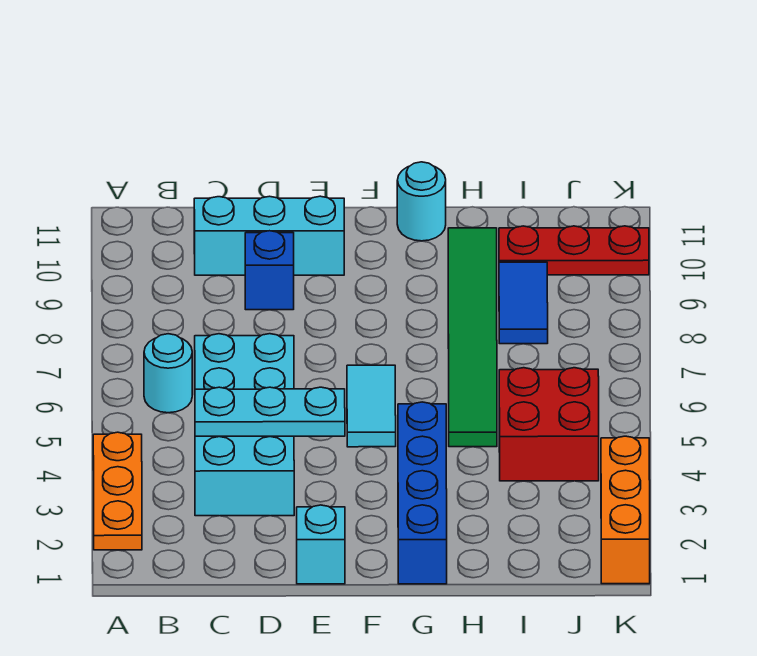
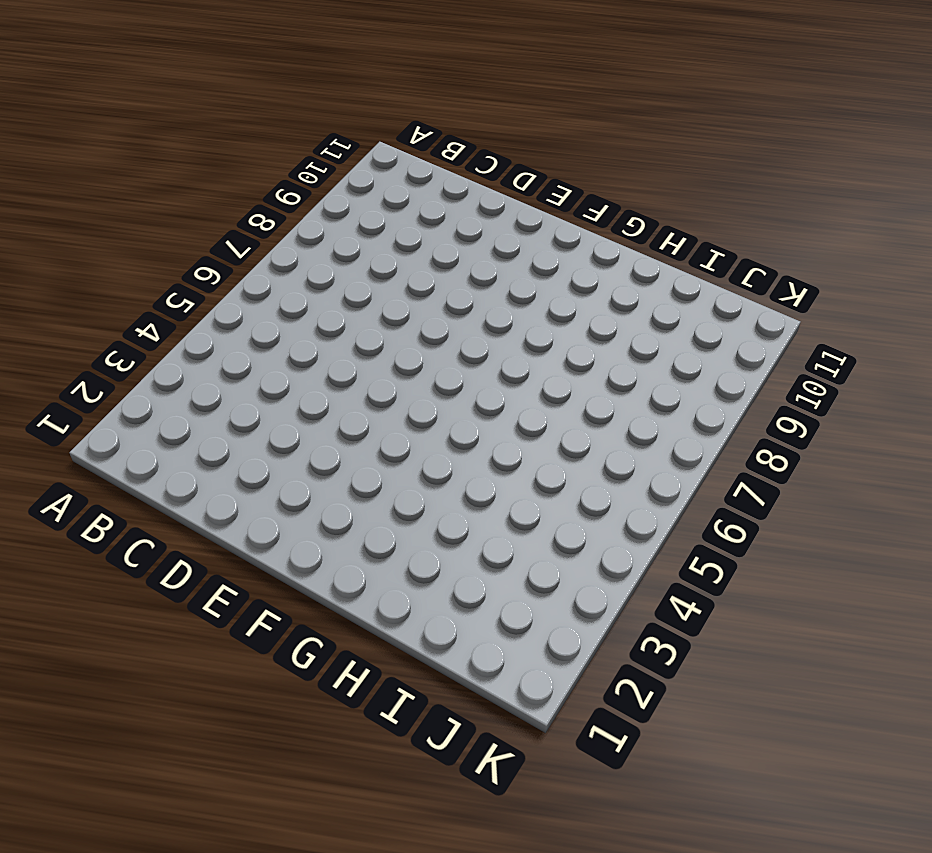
none -> orange plate A2:A4 level 1
none -> cyan round brick B6 level 1
none -> cyan brick C3:D6 level 1

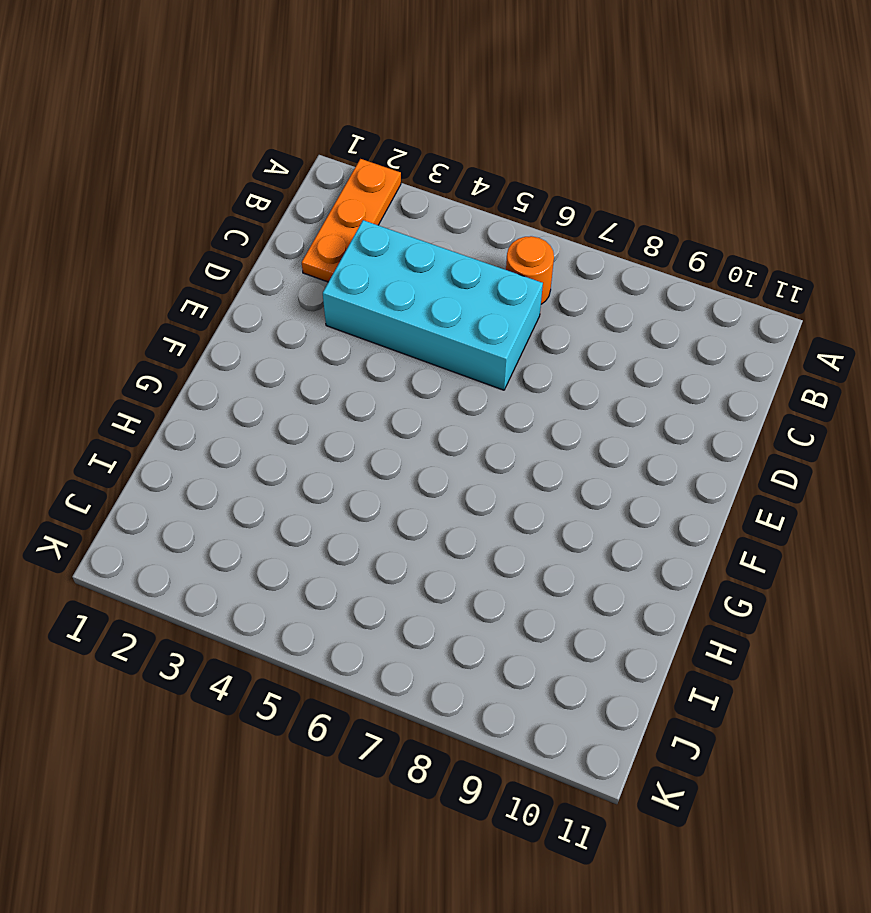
orange plate A2:C2 level 1 -> orange plate A2:A4 level 1
orange round brick B6 level 1 -> cyan round brick B6 level 1
none -> cyan brick C10:E10 level 1
none -> blue brick D9 level 1
none -> cyan brick E1 level 1

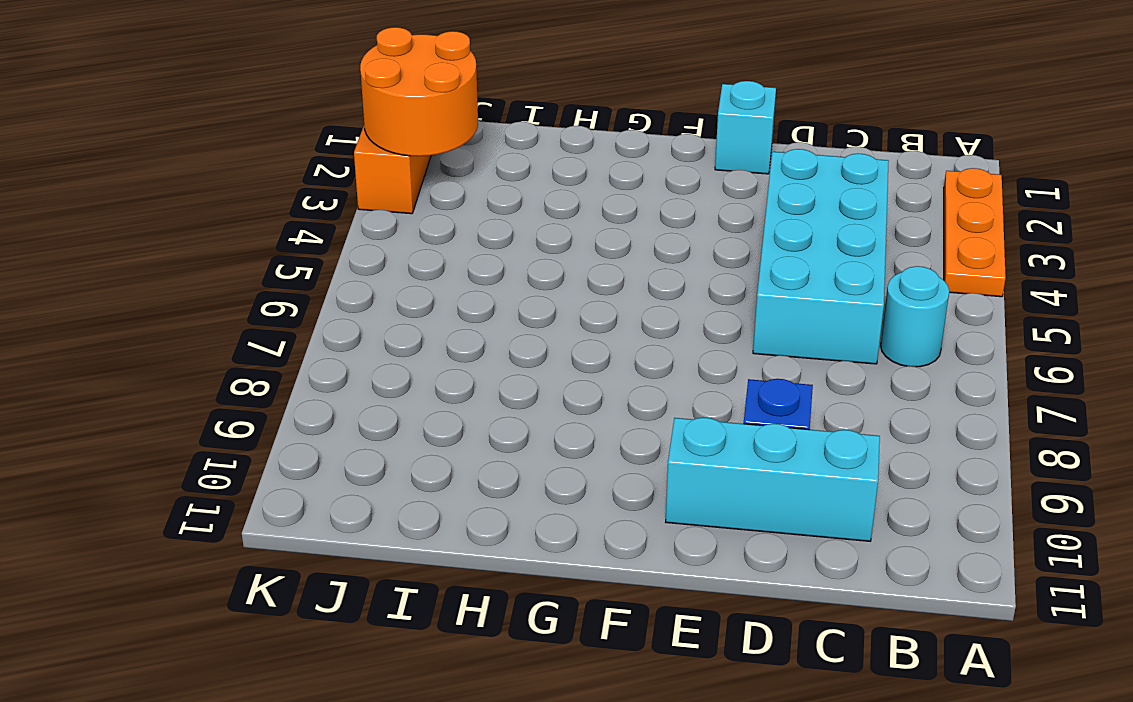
orange round brick J2:K3 level 2 -> none
none -> cyan tile F5:F6 level 1
none -> blue brick G1:G4 level 1
none -> cyan round brick G11 level 1

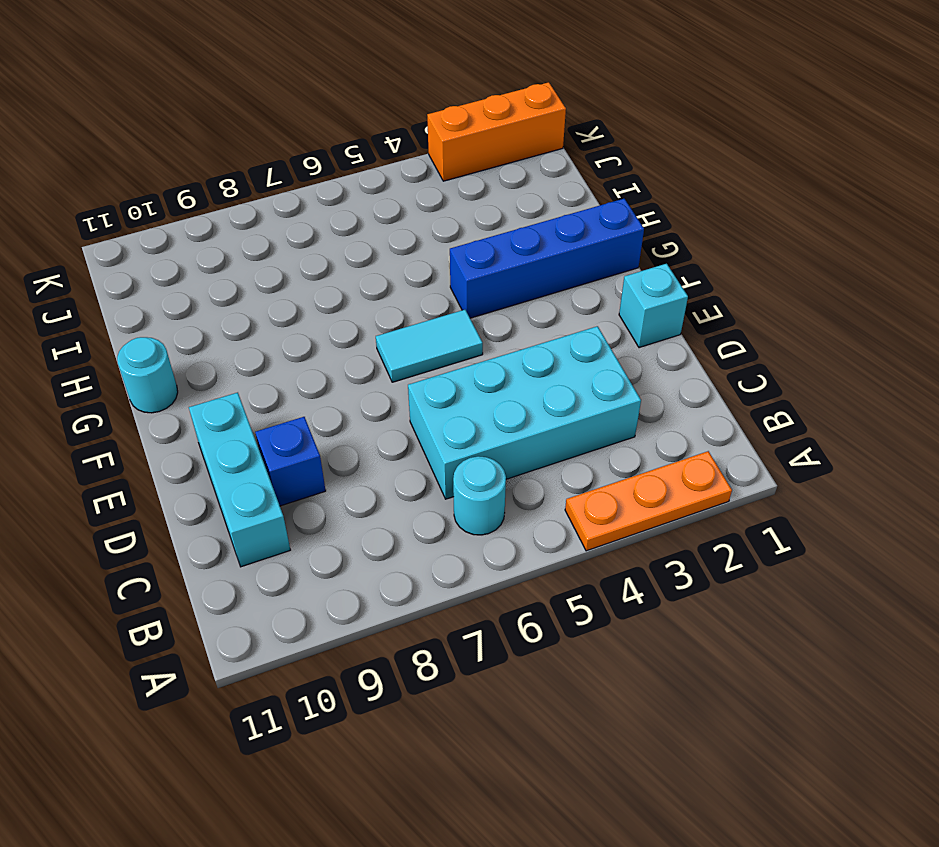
none -> green tile H5:H10 level 1
none -> red brick I4:J5 level 1
none -> blue tile I8:I9 level 1

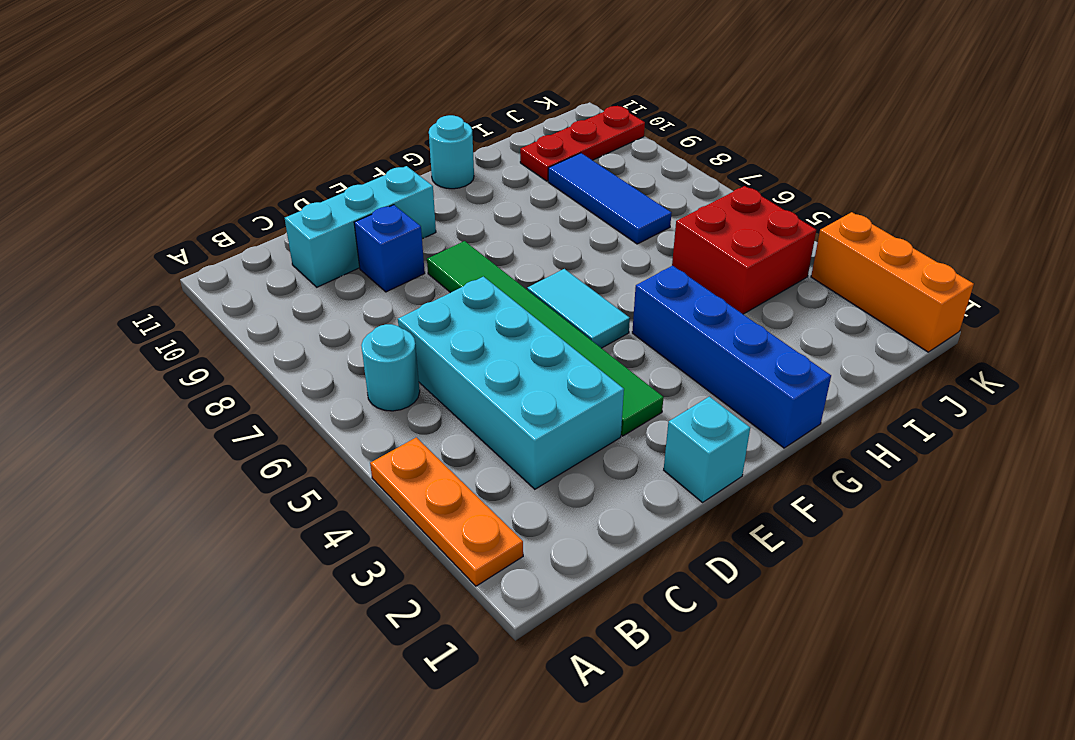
green tile E3:E8 level 1 -> green tile H5:H10 level 1
blue tile I7:I9 level 1 -> blue tile I8:I9 level 1
none -> cyan plate C4:E4 level 2

